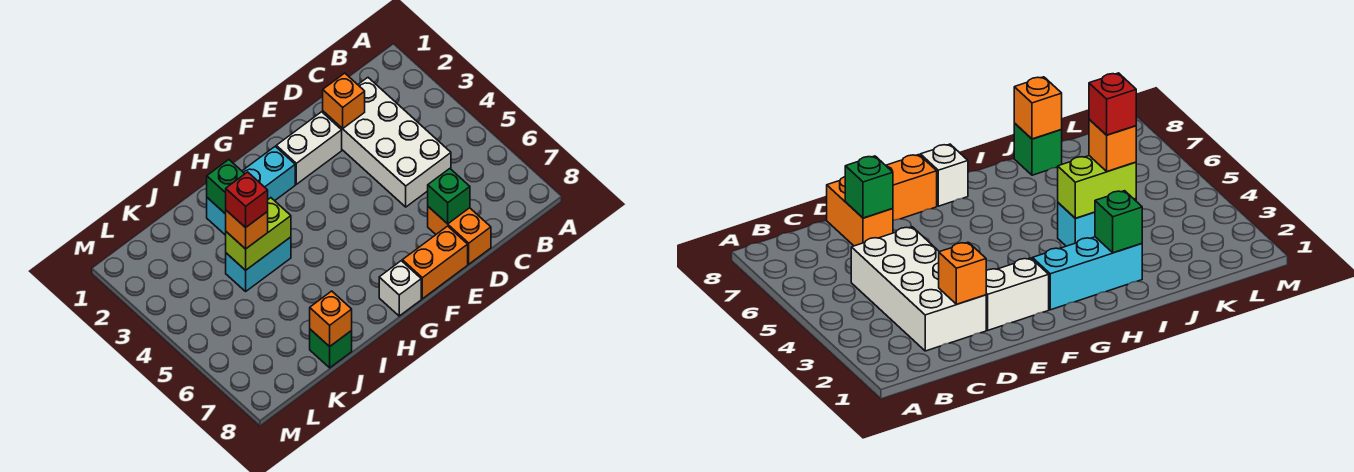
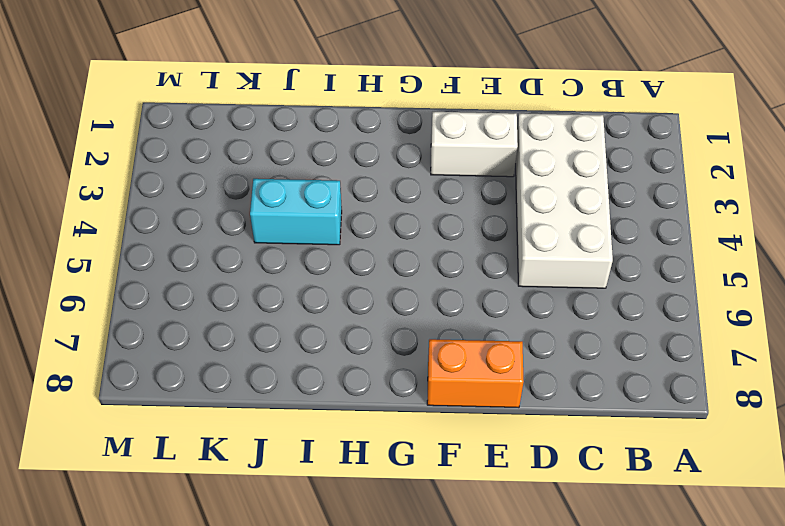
none -> orange brick D7:D8 level 1
none -> cyan brick G2:I2 level 1
none -> white brick G8 level 1

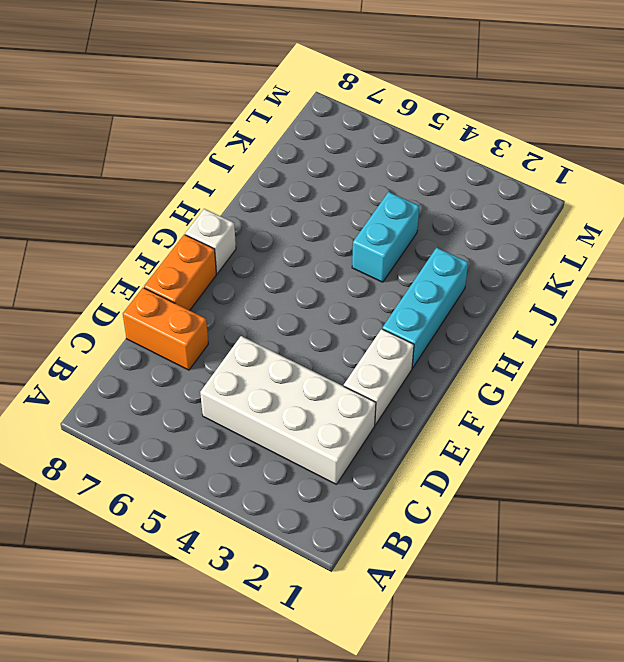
none -> green brick J8 level 1
none -> orange brick D2 level 2
none -> green brick D7 level 2

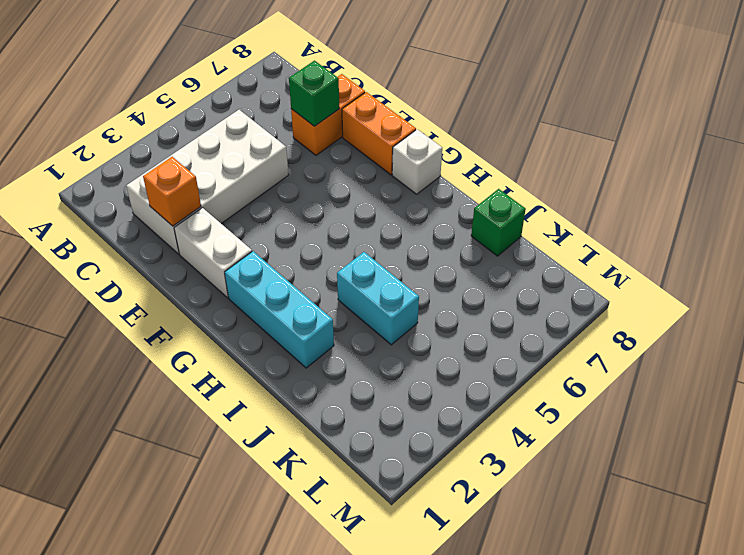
none -> green brick I2 level 2
none -> lime brick I4:J4 level 2
none -> orange brick J8 level 2

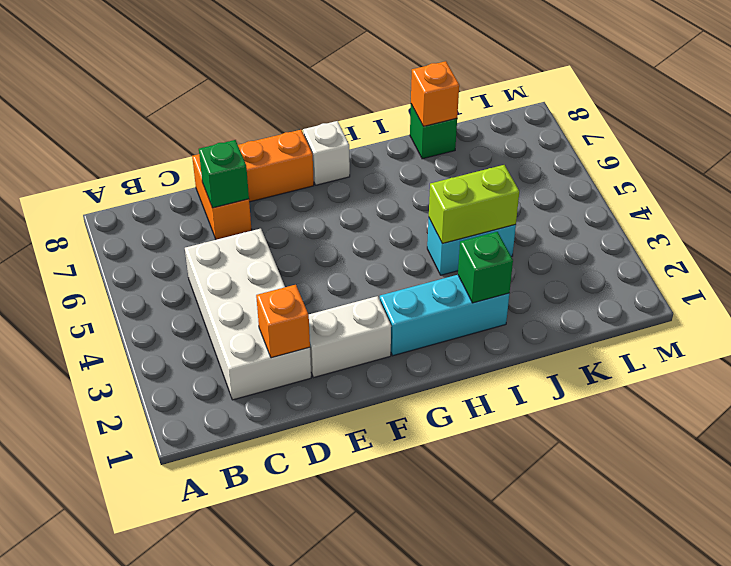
none -> orange brick J4 level 3
none -> red brick J4 level 4

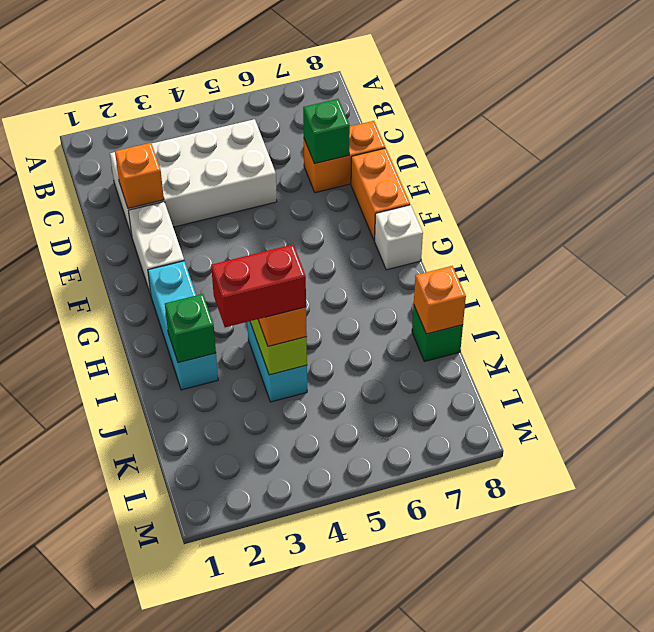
red brick J3:J4 level 4 -> red brick J4 level 4

